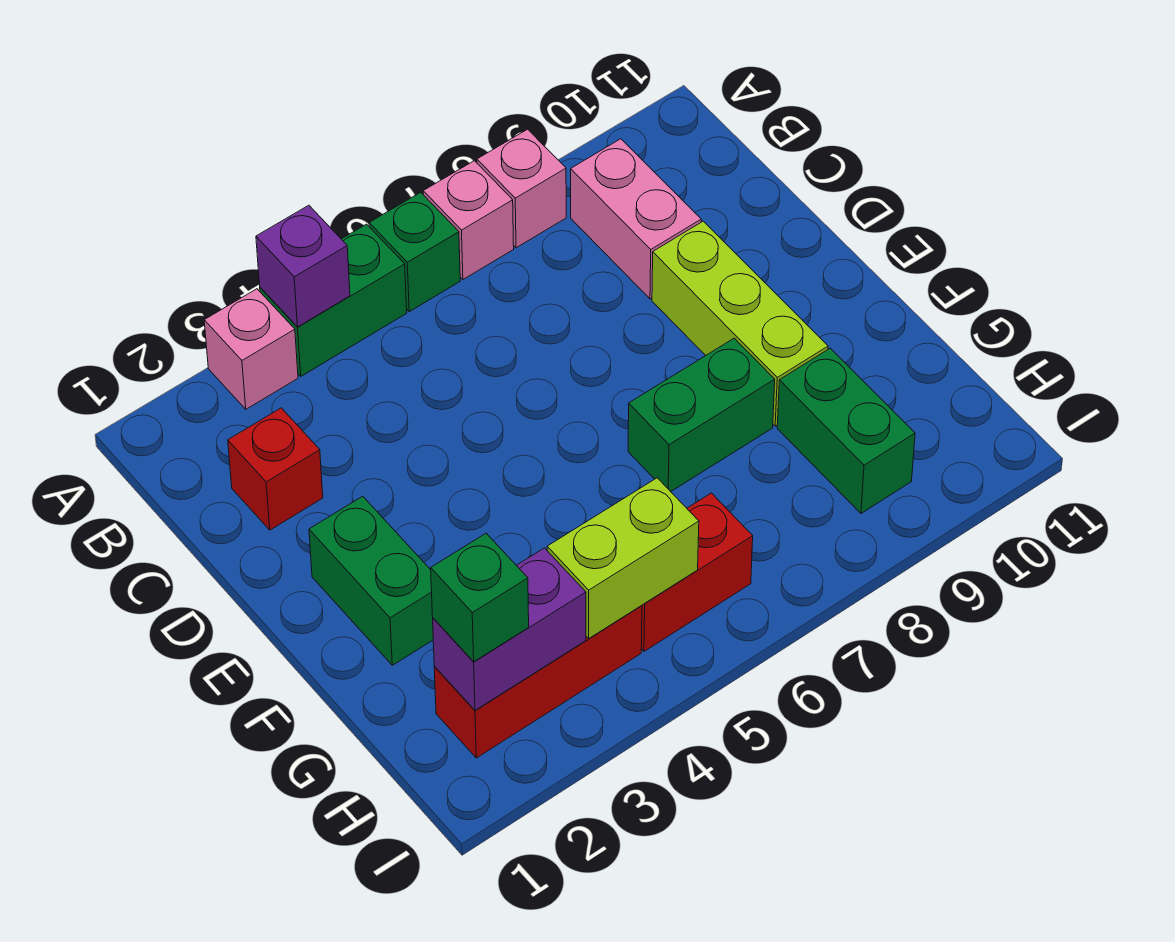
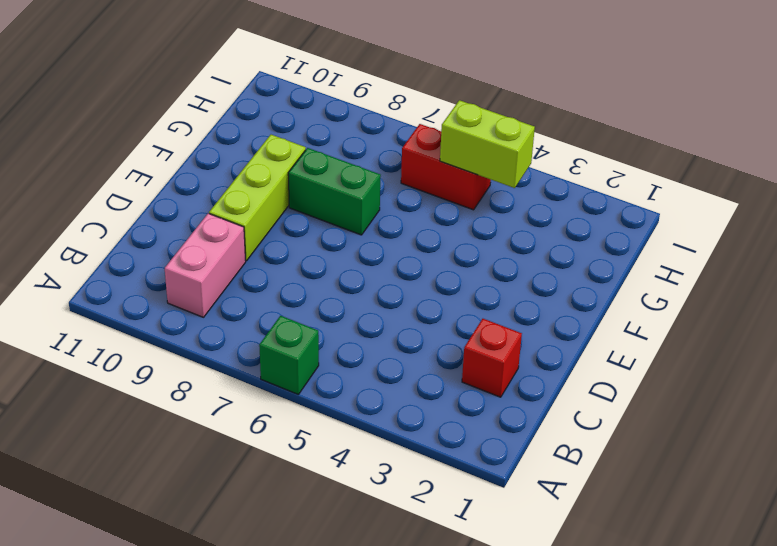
none -> pink brick A3 level 1
none -> green brick A4:A5 level 1
none -> pink brick A7 level 1

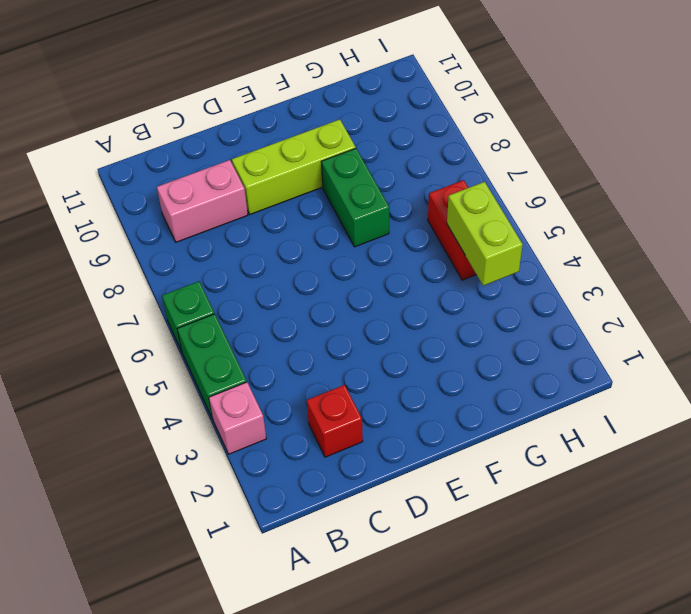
none -> pink brick A7 level 1
none -> pink brick A8 level 1
none -> green brick E2:F2 level 1

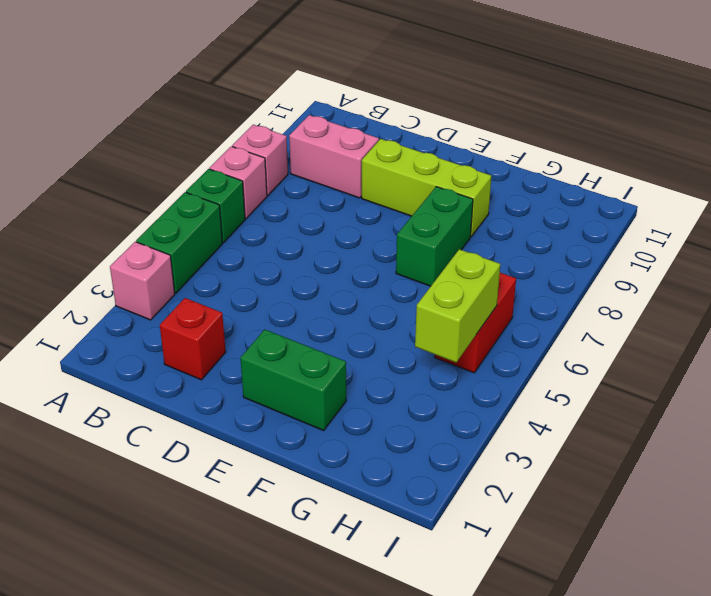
none -> green brick G9:H9 level 1
none -> red brick H2:H4 level 1
none -> purple brick A4 level 2

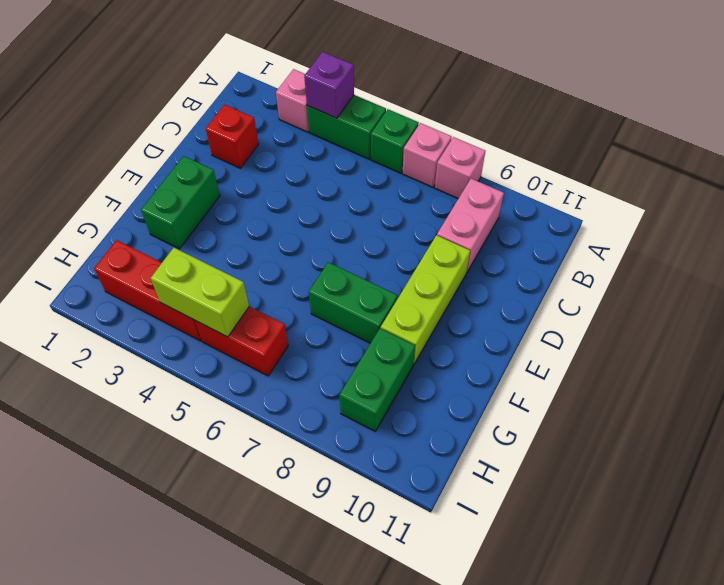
none -> purple brick H2:H3 level 2
none -> green brick H2 level 3

